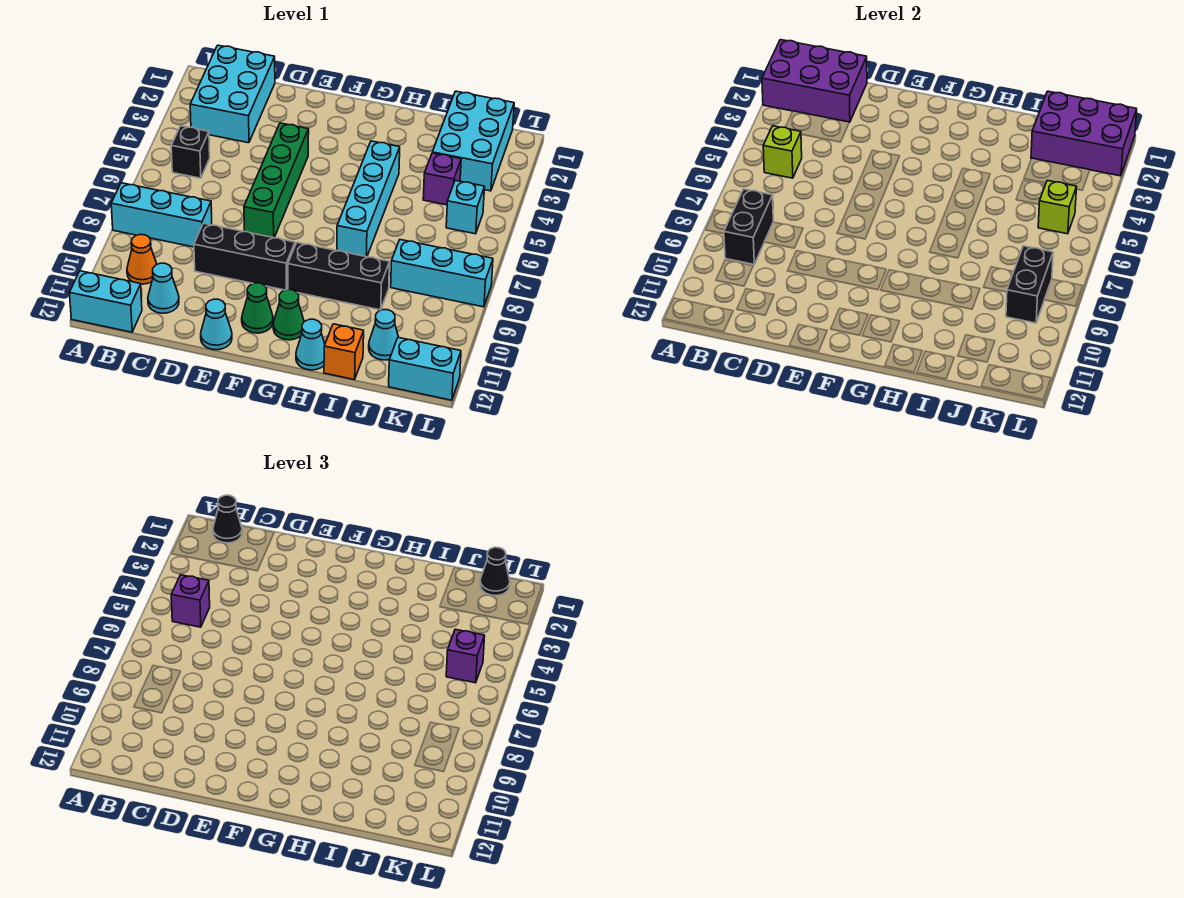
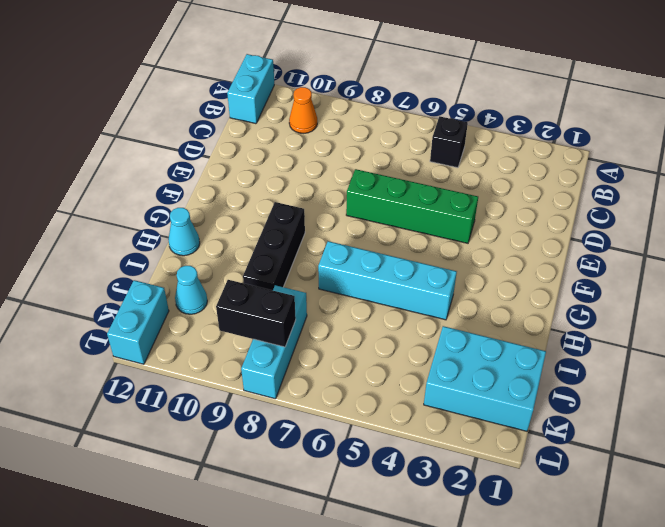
none -> cyan brick A8:C8 level 1
none -> cyan brick B1:C3 level 1
none -> cyan cone C11 level 1
none -> black brick D9:F9 level 1

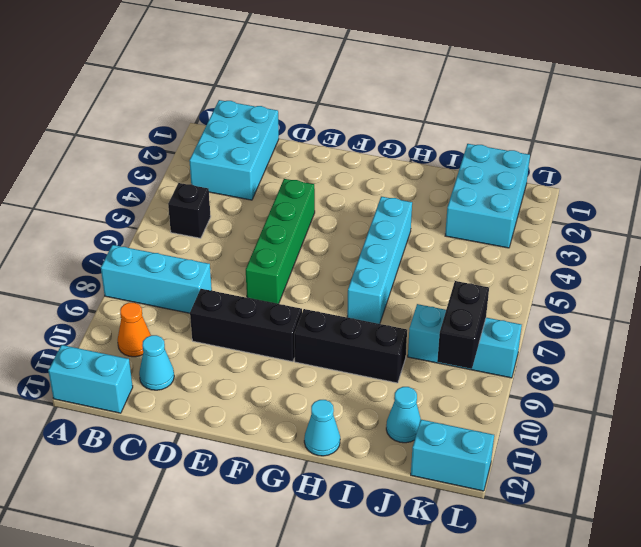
none -> cyan cone E12 level 1
none -> green cone F11 level 1
none -> green cone G11 level 1
none -> orange brick I12 level 1

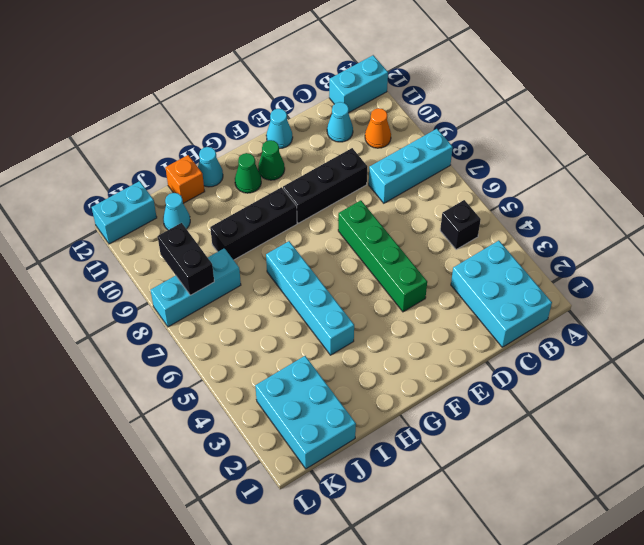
none -> purple brick J4 level 1
none -> cyan brick K5 level 1
none -> purple brick A1:C2 level 2
none -> lime brick B5 level 2

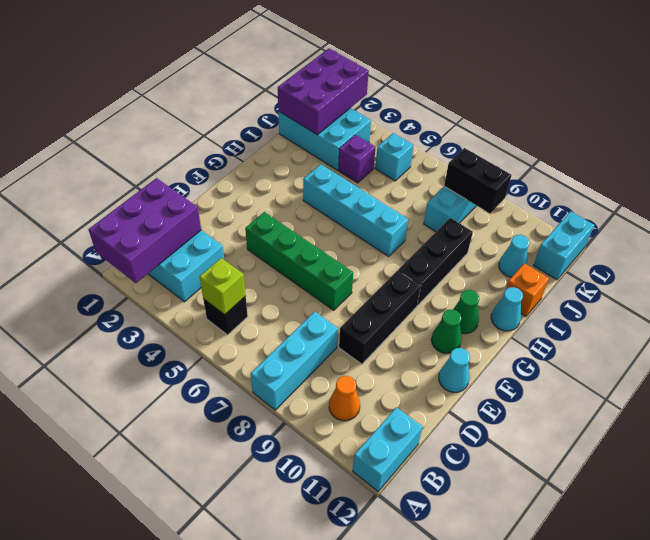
none -> cyan cone C11 level 1
none -> black brick B8:B9 level 2
none -> lime brick K5 level 2
none -> black cone B1 level 3

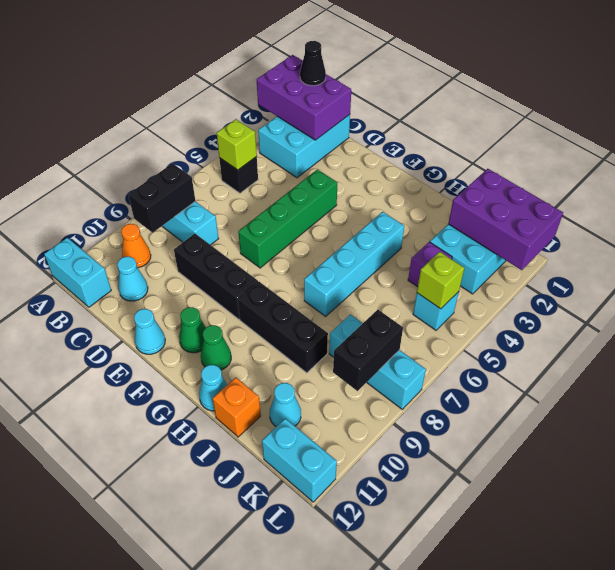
none -> purple brick B5 level 3
none -> black cone K1 level 3
none -> purple brick K5 level 3

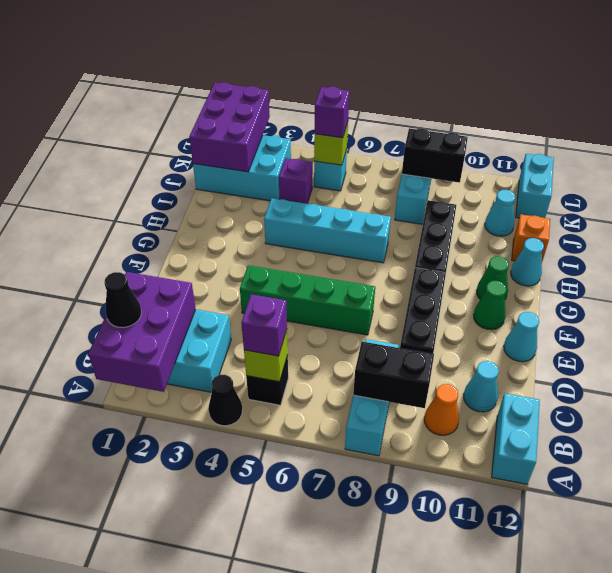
black cone A4 level 1 -> black cone K1 level 3

